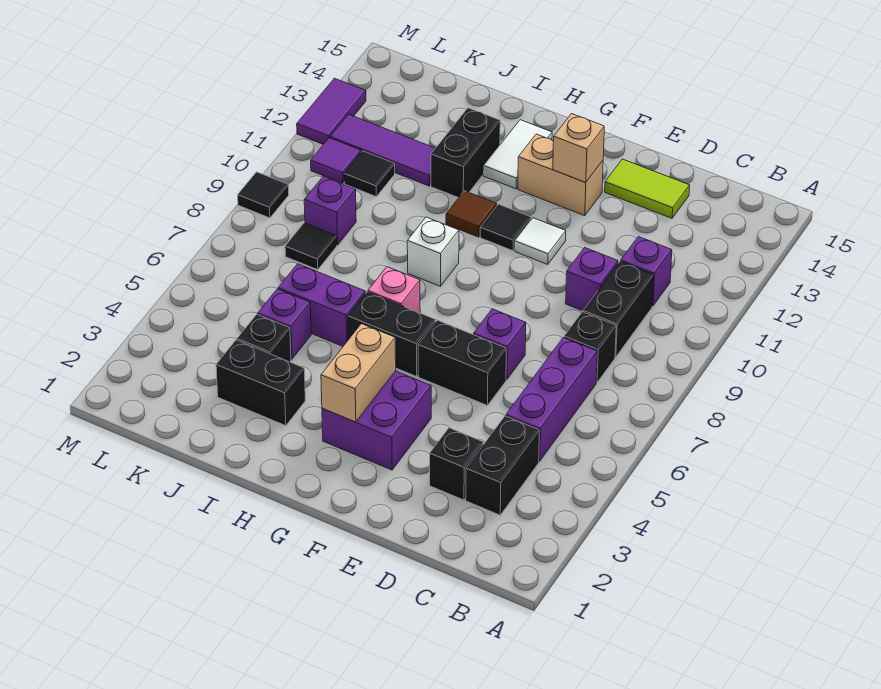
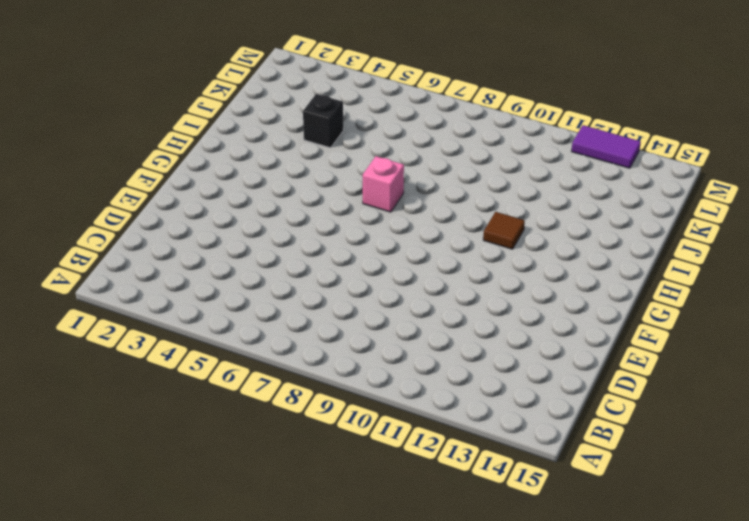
none -> black brick C3:C4 level 1
none -> purple brick C5:C7 level 1
none -> black brick C8 level 1
none -> black brick C9:C10 level 1

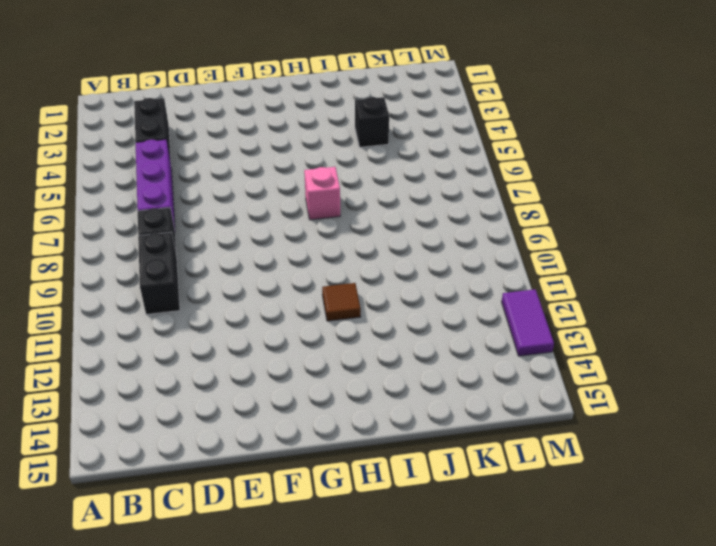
none -> purple brick C11 level 1
none -> black brick D3 level 1
none -> purple brick D10 level 1
none -> lime tile D14:E14 level 1

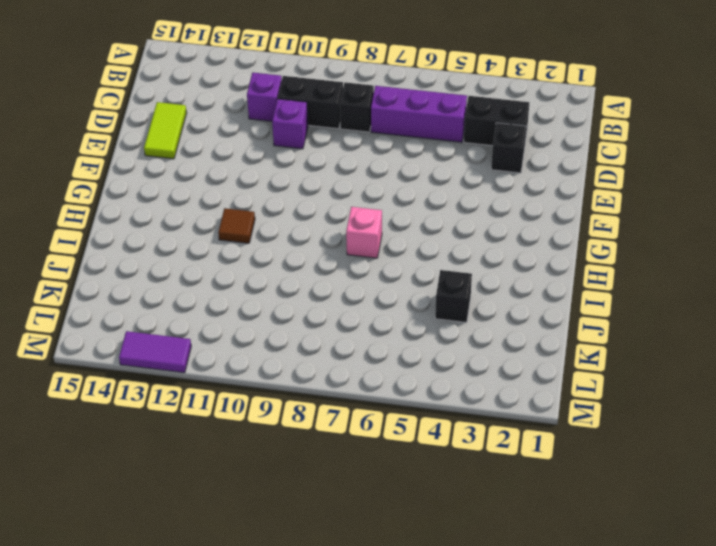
none -> black brick E6:F6 level 1
none -> purple brick E7 level 1
none -> purple brick F3:G4 level 1
none -> white tile F11 level 1

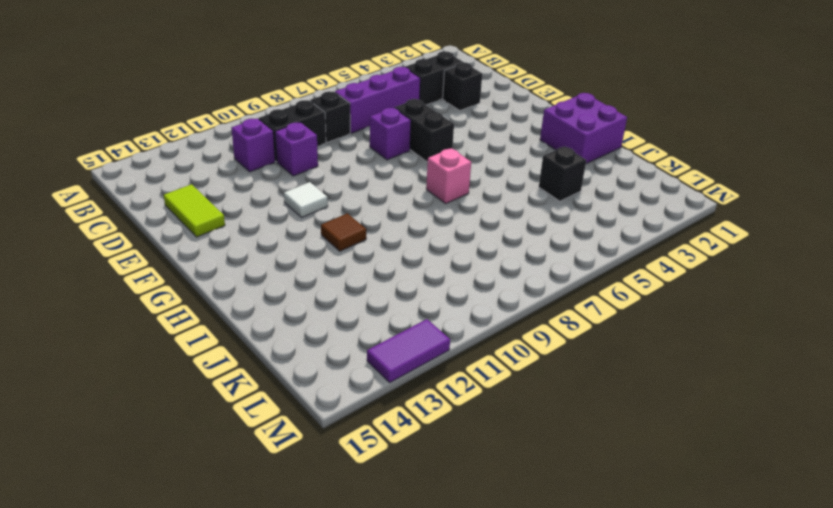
purple brick H1:I2 level 1 -> purple brick F3:G4 level 1
none -> tan brick F13:G13 level 1
none -> black brick G6:H6 level 1
none -> black tile G11 level 1
none -> white brick H9 level 1

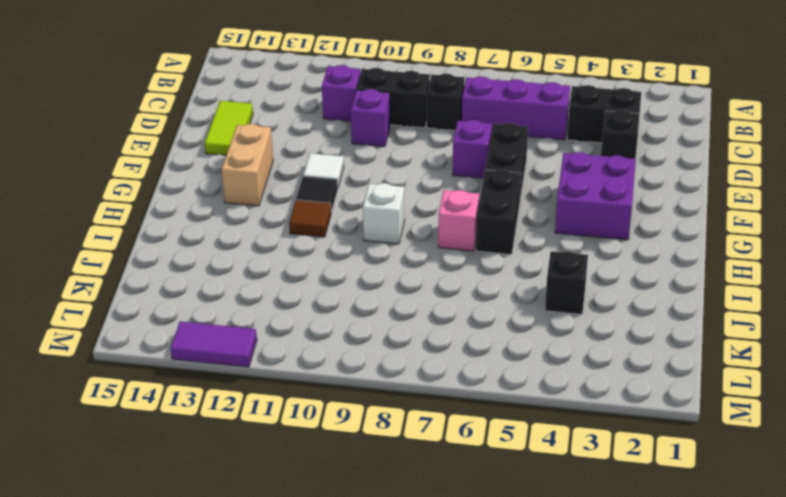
none -> white tile H13:H14 level 1
none -> black brick I3:J3 level 1
none -> purple brick I6:J6 level 1
none -> black brick I12:I13 level 1

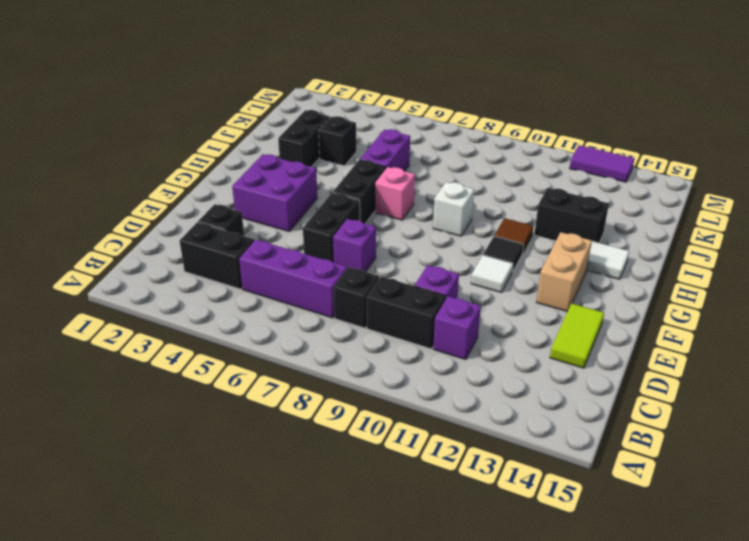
none -> purple brick J5 level 1
none -> purple tile J12:L12 level 1
none -> black tile K8 level 1
none -> purple brick K9 level 1

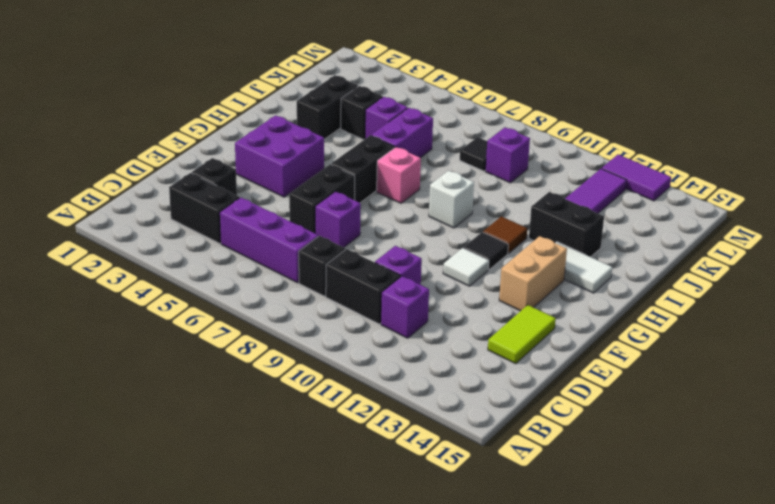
none -> black tile K11 level 1
none -> purple tile L11 level 1
none -> black tile M9 level 1
none -> tan brick F13 level 2

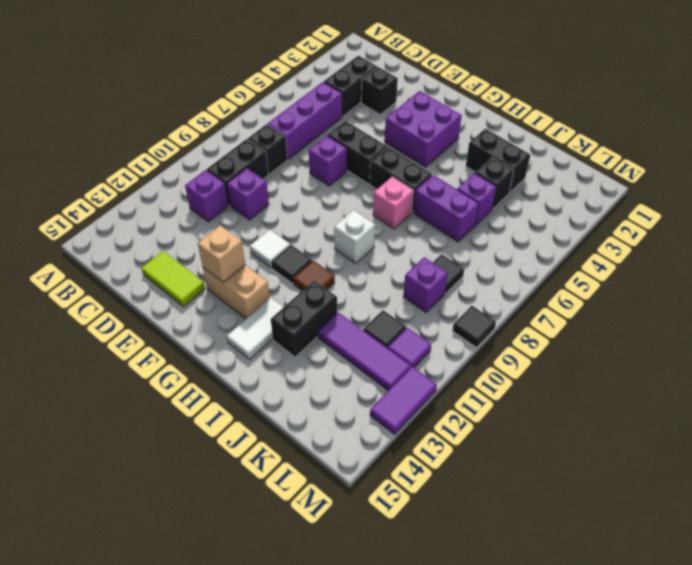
none -> tan brick G3:G4 level 2

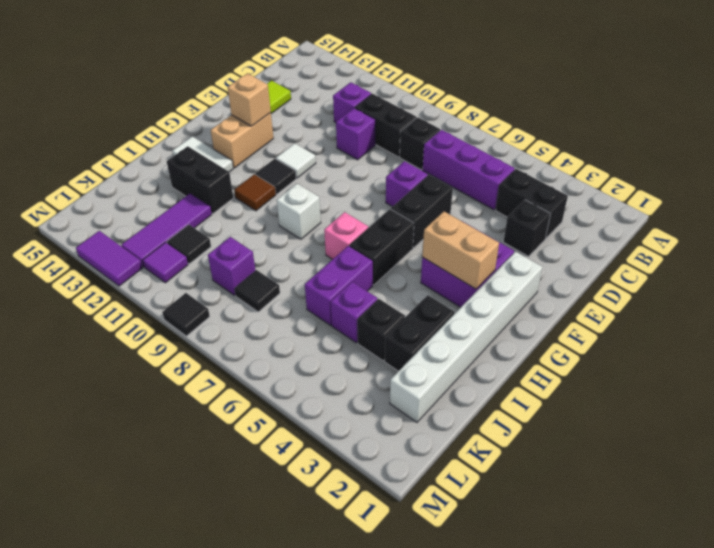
white brick F2:K2 level 1 -> none

